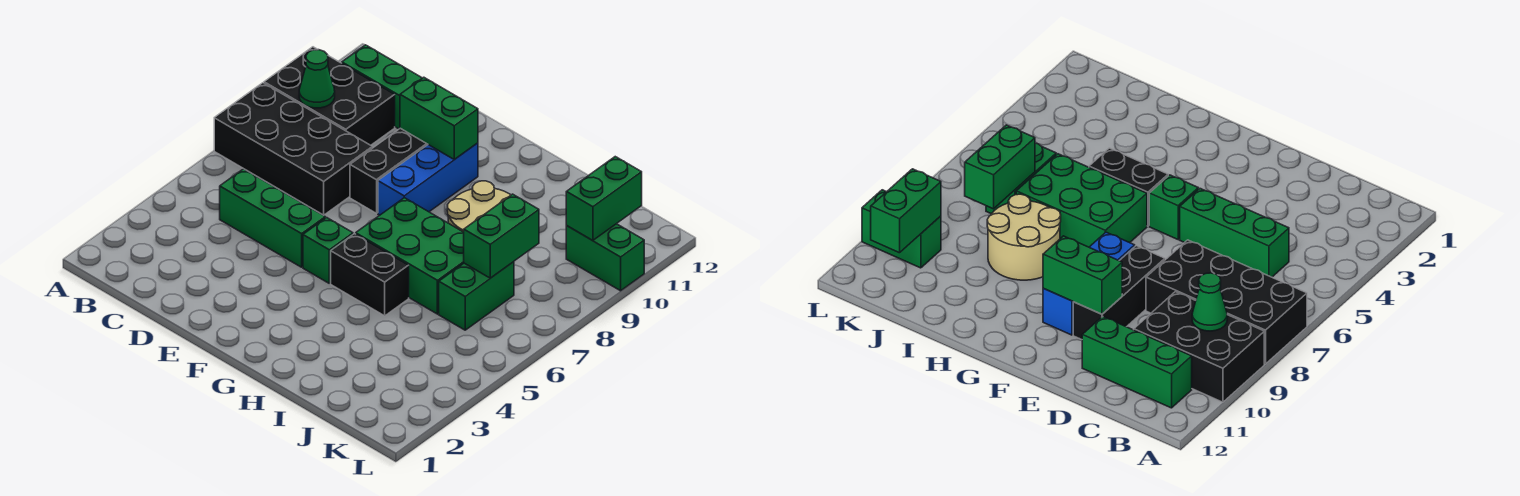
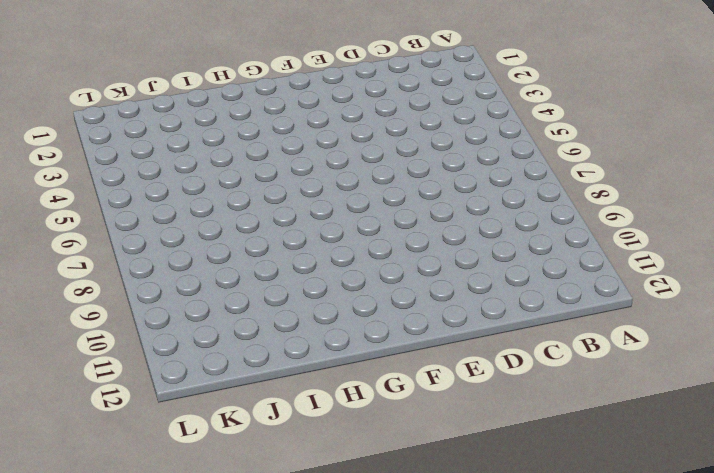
none -> black brick A7:D8 level 1
none -> black brick A9:C10 level 1
none -> green brick B11:D11 level 1

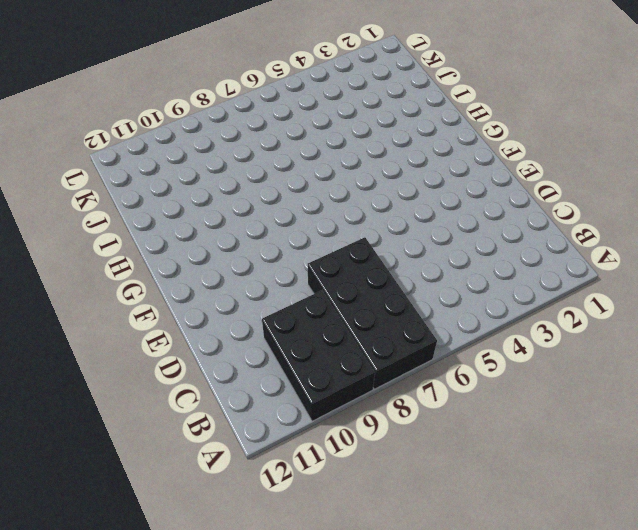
none -> green brick B11:D11 level 1
none -> green brick C5:E5 level 1
none -> black brick E8:E10 level 1

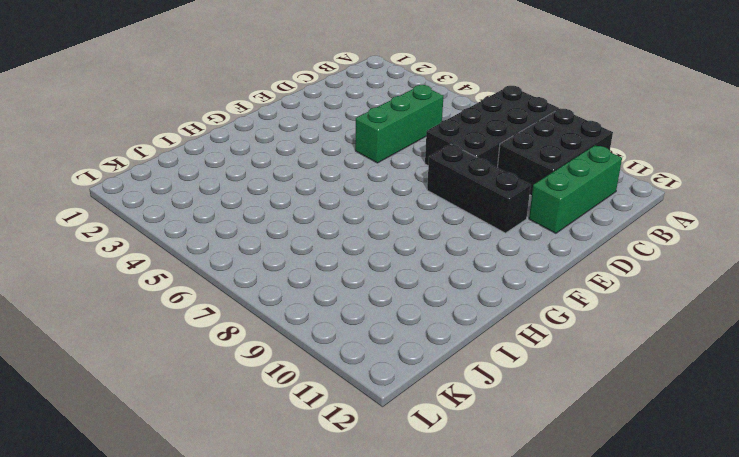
none -> green brick F5 level 1
none -> blue brick F8:F10 level 1
none -> black brick G5:H5 level 1

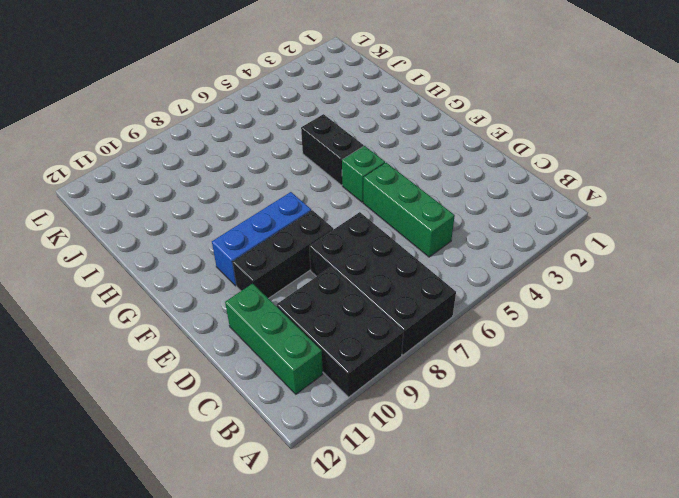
none -> green brick G6:I7 level 1
none -> tan round brick H8:I9 level 1
none -> green brick J6:J7 level 1

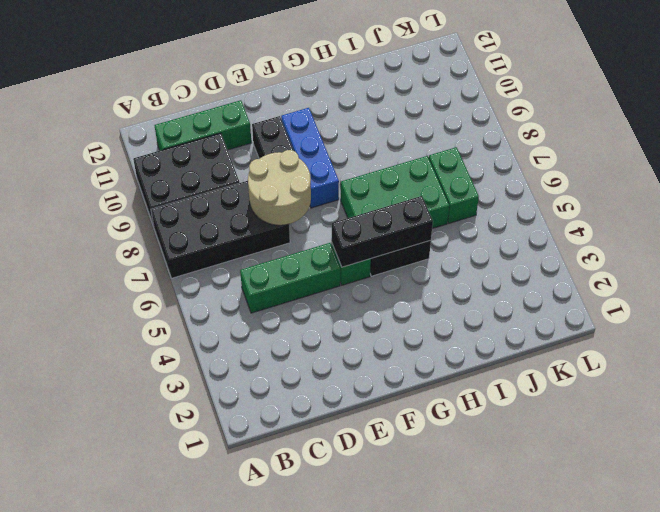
tan round brick D7:E8 level 2 -> tan round brick H8:I9 level 1
black brick F5:H5 level 2 -> none
none -> green brick K10:L10 level 1
none -> green cone B9 level 2
none -> green brick E10:F10 level 2

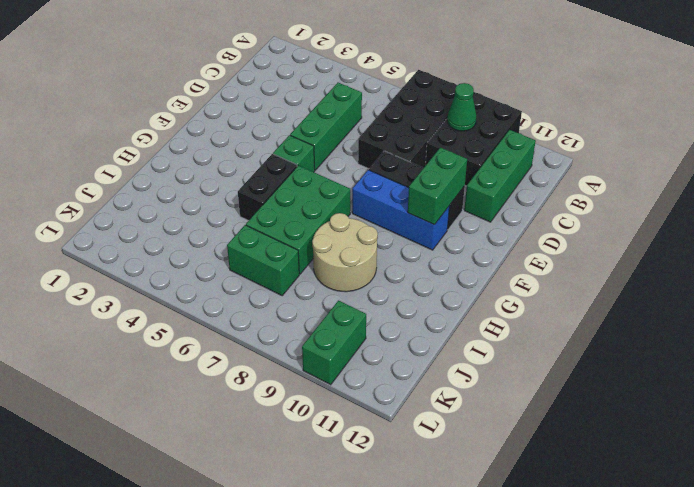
none -> green brick J7:J8 level 2
none -> green brick K10:K11 level 2

